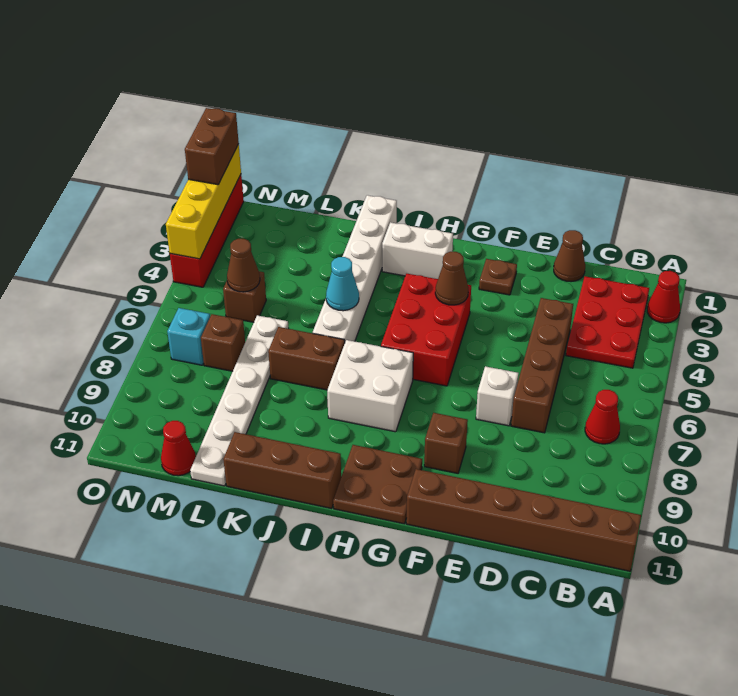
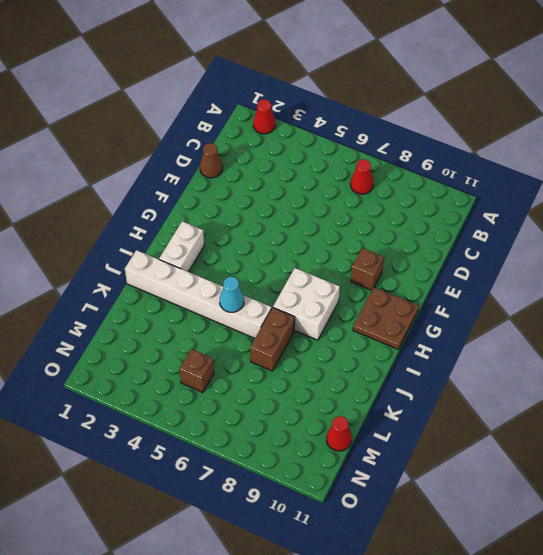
none -> brown brick A11:F11 level 1
none -> red plate B2:C4 level 1
none -> brown brick D4:D7 level 1

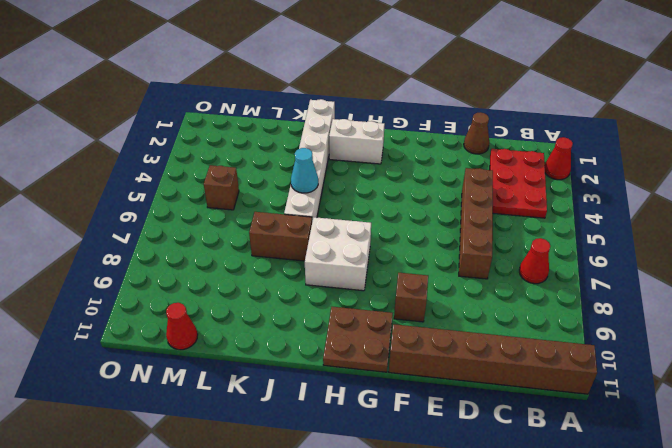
none -> white brick E7 level 1
none -> brown plate F2 level 1
none -> red brick G4:H6 level 1

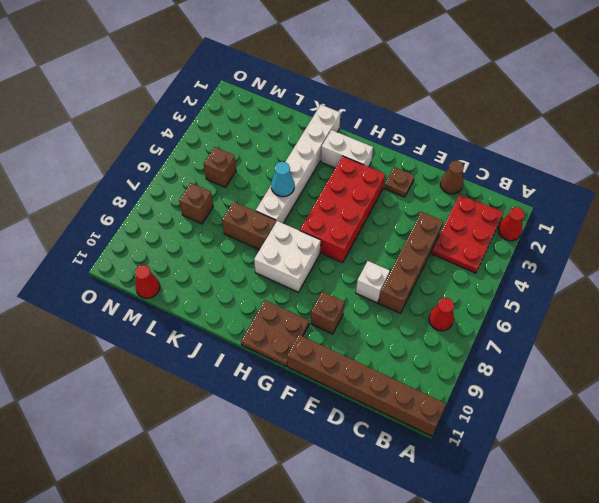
red brick G3:H6 level 1 -> red brick G4:H6 level 1
none -> brown brick I11:K11 level 1
none -> white plate L6:L11 level 1
none -> cyan brick N7 level 1

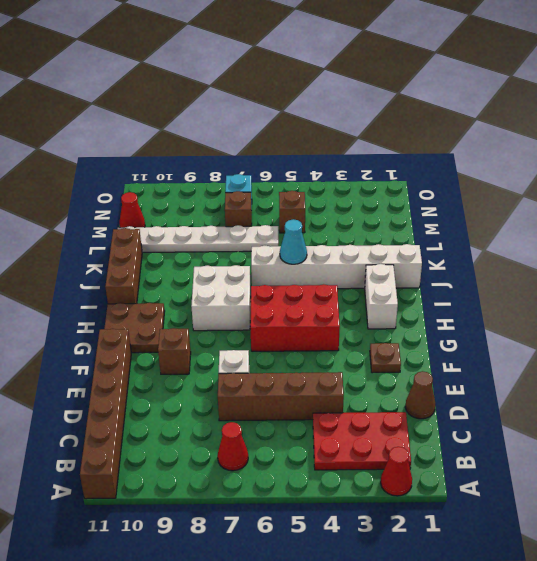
none -> brown brick J7:K7 level 1
none -> red brick O1:O4 level 1
none -> brown cone G4 level 2

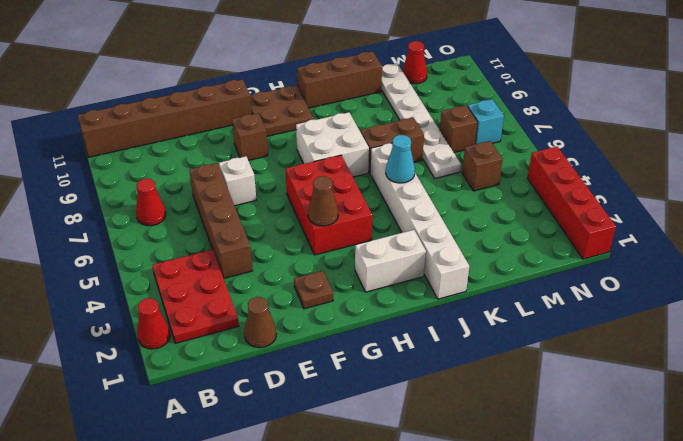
none -> brown cone M5 level 2
none -> yellow brick O1:O4 level 2
none -> brown brick O1:O2 level 3

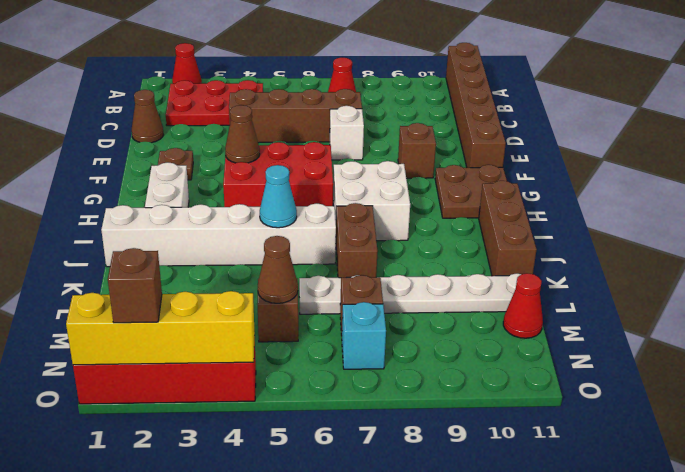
brown brick O2 level 3 -> brown brick O1:O2 level 3

